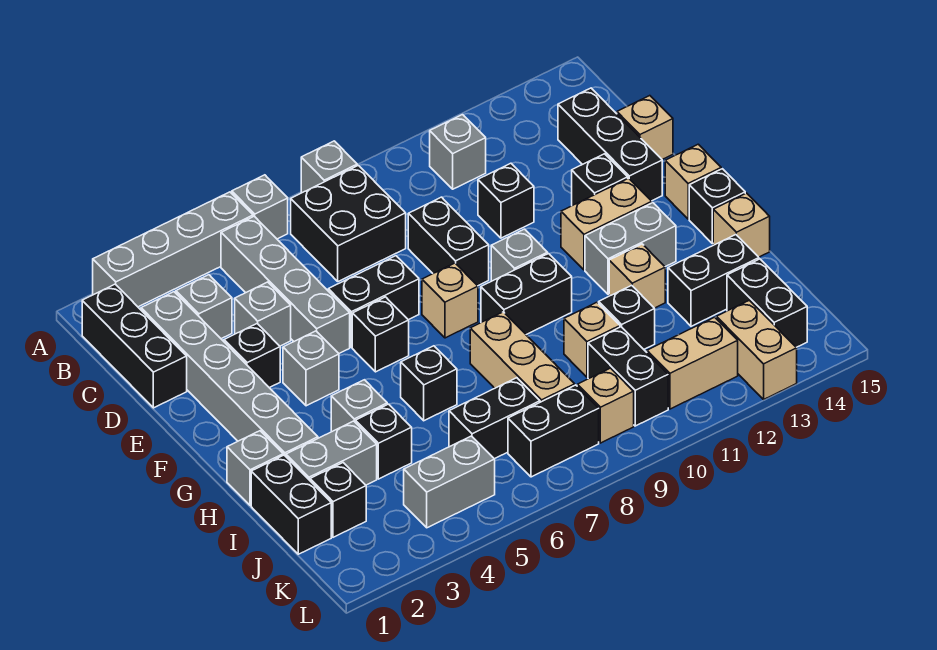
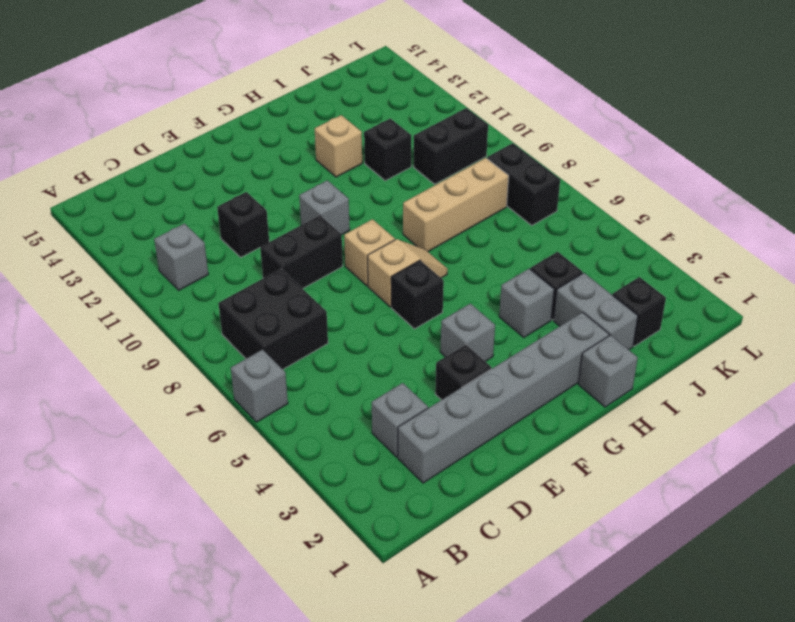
tan slope F7:G7 level 1 top F -> none
none -> grey brick A2:A5 level 1
none -> grey brick A8 level 1
none -> black brick B1:D1 level 1
none -> grey brick B5:E5 level 1

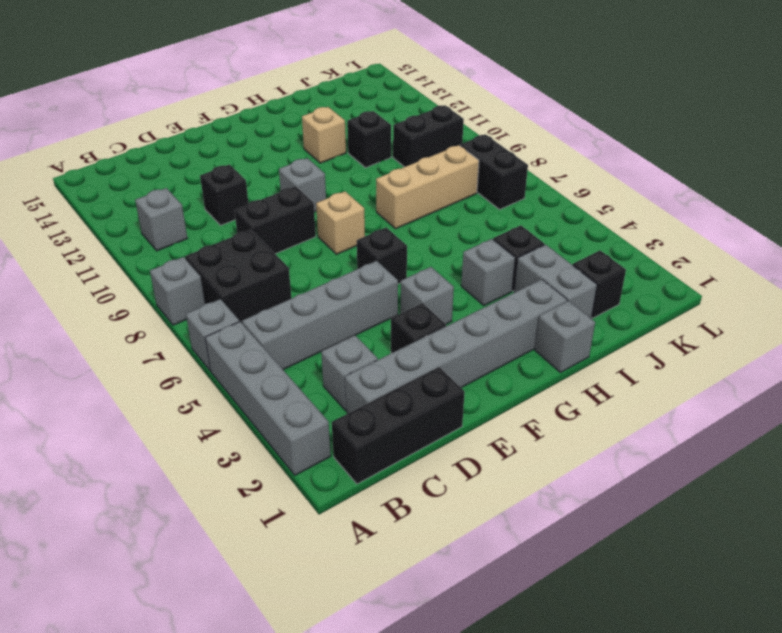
none -> black brick C14:E14 level 1
none -> grey brick D4 level 1
none -> tan brick D15 level 1
none -> black brick E6:E7 level 1

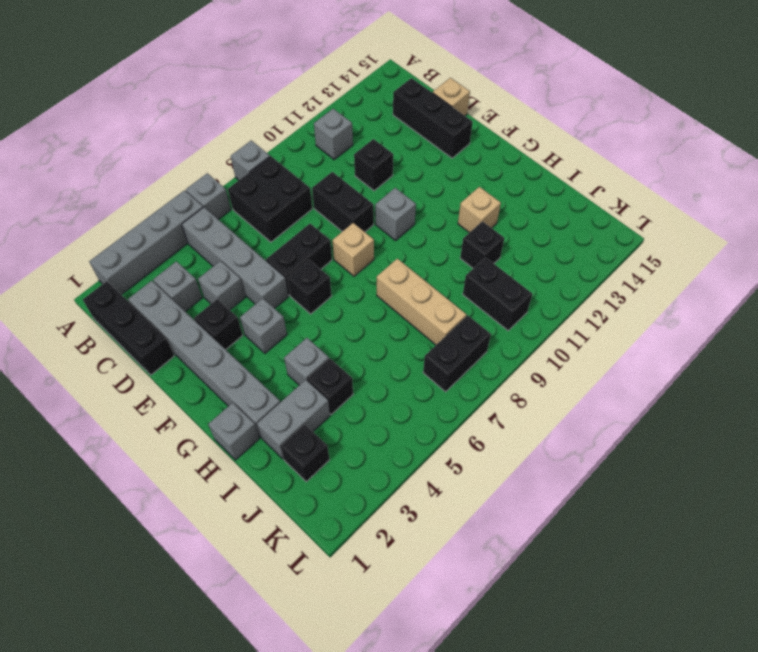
none -> black brick E13 level 1
none -> tan brick F12:F13 level 1
none -> tan brick F15 level 1
none -> black brick G9:G10 level 1

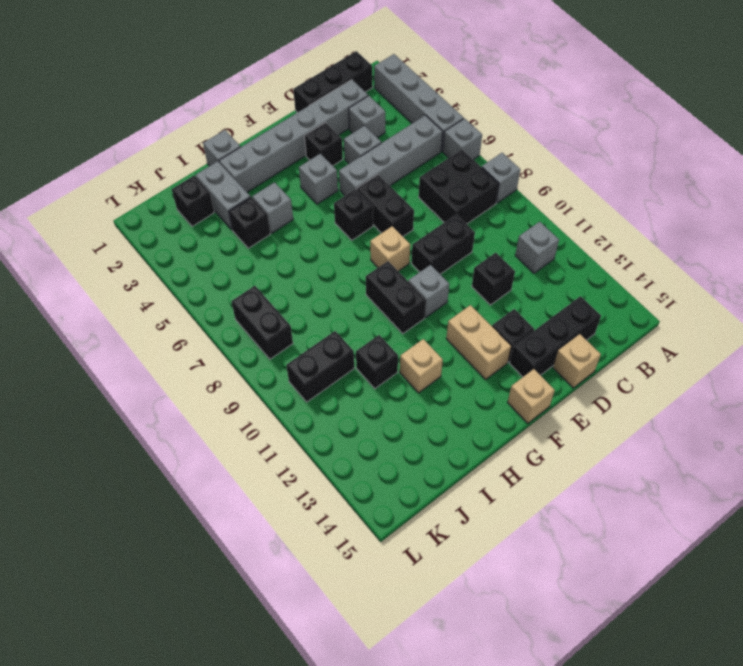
none -> grey brick G12:G13 level 1
none -> black brick G15 level 1
none -> black brick H6 level 1
none -> tan brick H8:J8 level 1

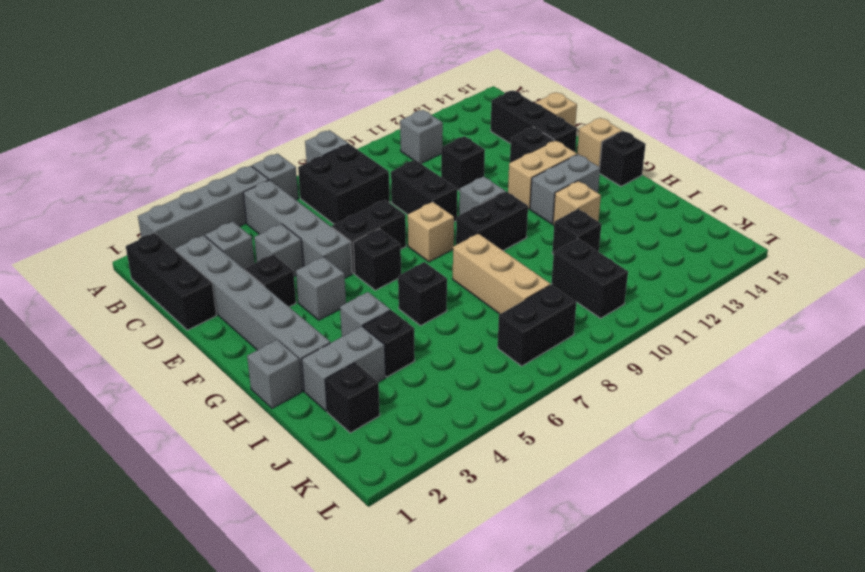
none -> tan brick H15 level 1
none -> black brick I1:J1 level 1
none -> tan brick I10 level 1
none -> black brick I13:I14 level 1

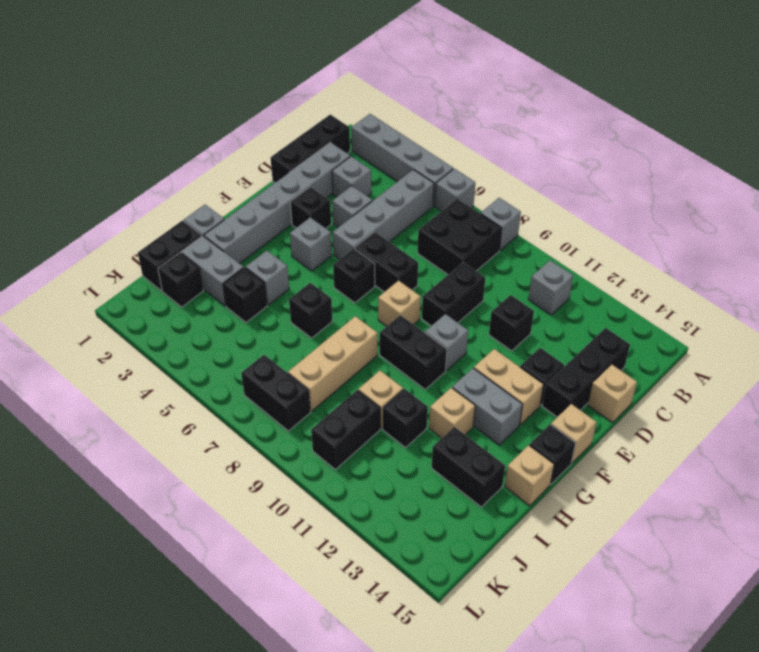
none -> black brick J6:J7 level 1
none -> black brick J14:K14 level 1
none -> grey brick K4:K5 level 1
none -> tan brick K9 level 1

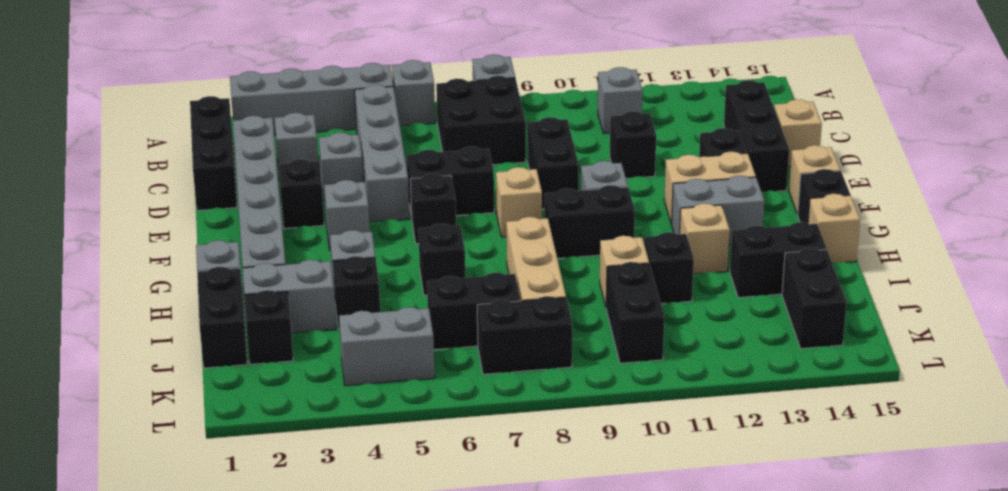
none -> tan brick K9 level 1
none -> tan brick K11:K12 level 1
none -> tan brick K13:L13 level 1

